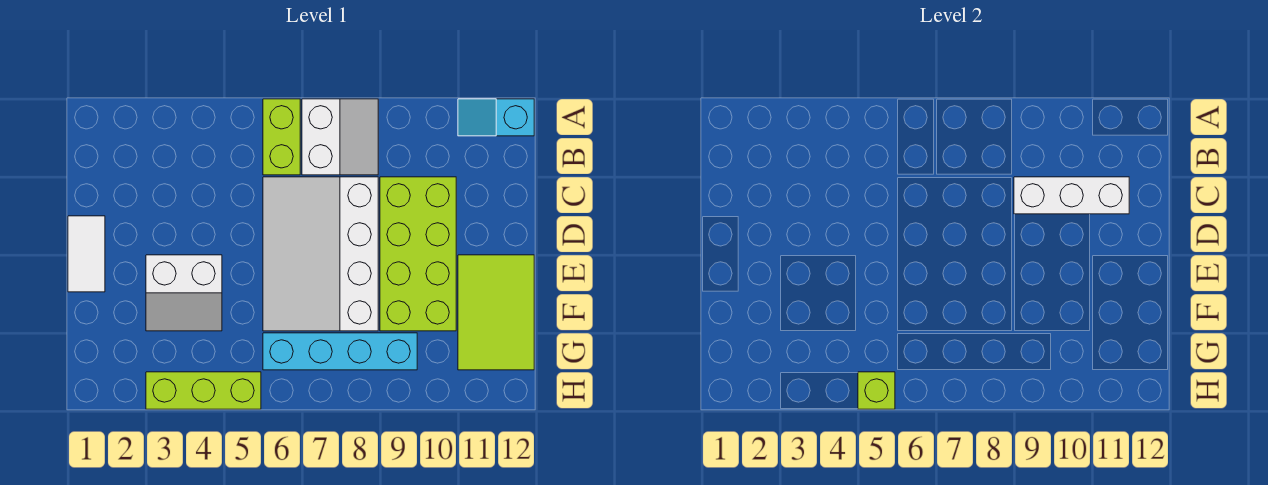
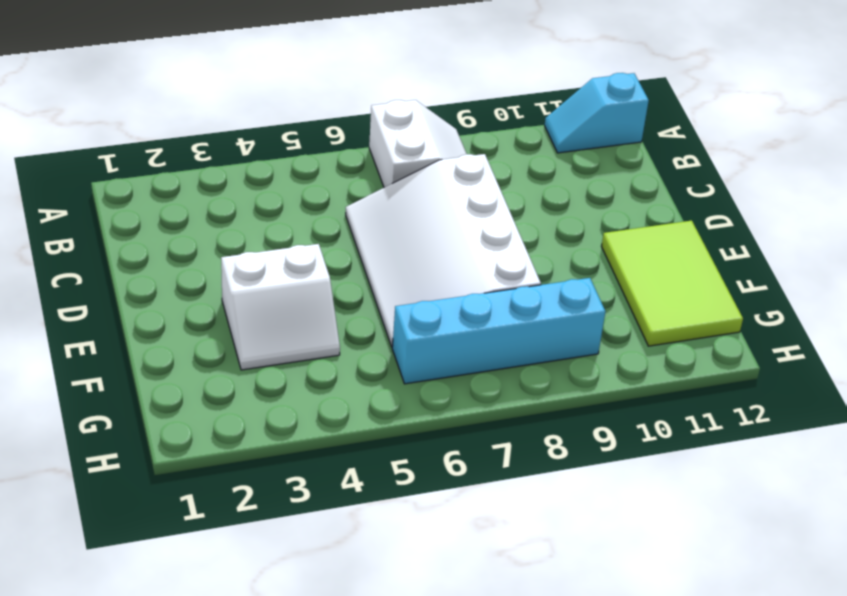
none -> lime brick A6:B6 level 1
none -> lime brick C9:F10 level 1
none -> white tile D1:E1 level 1

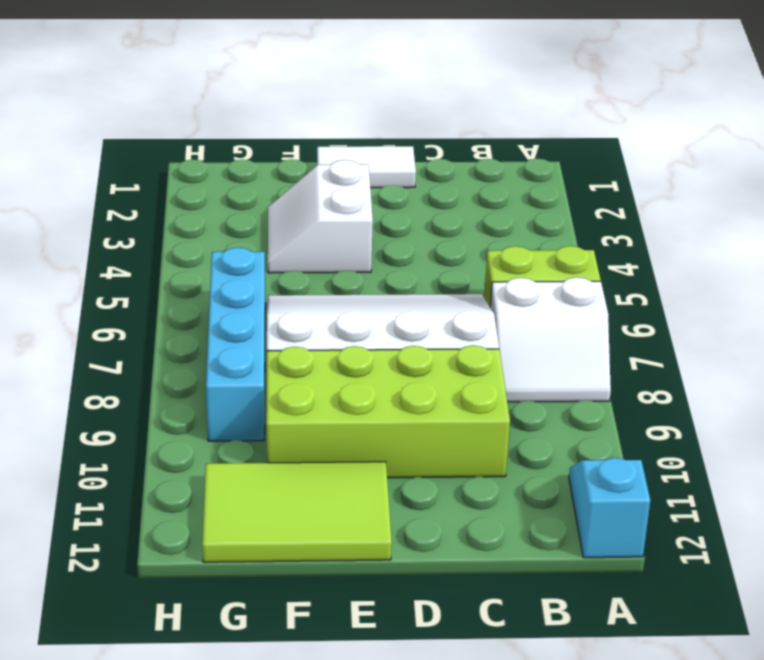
none -> lime brick H3:H5 level 1
none -> white brick C9:C11 level 2
none -> lime brick H5 level 2

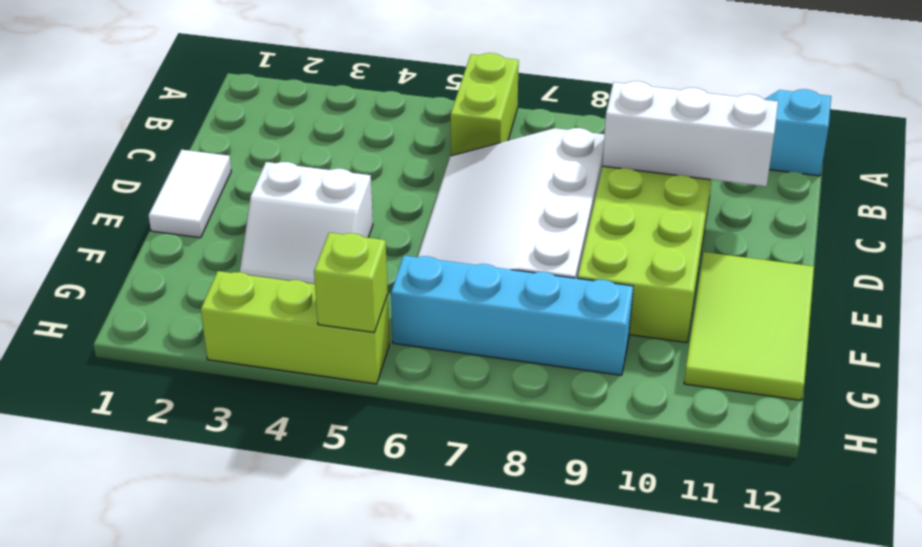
none -> white slope A7:B8 level 1 top 7

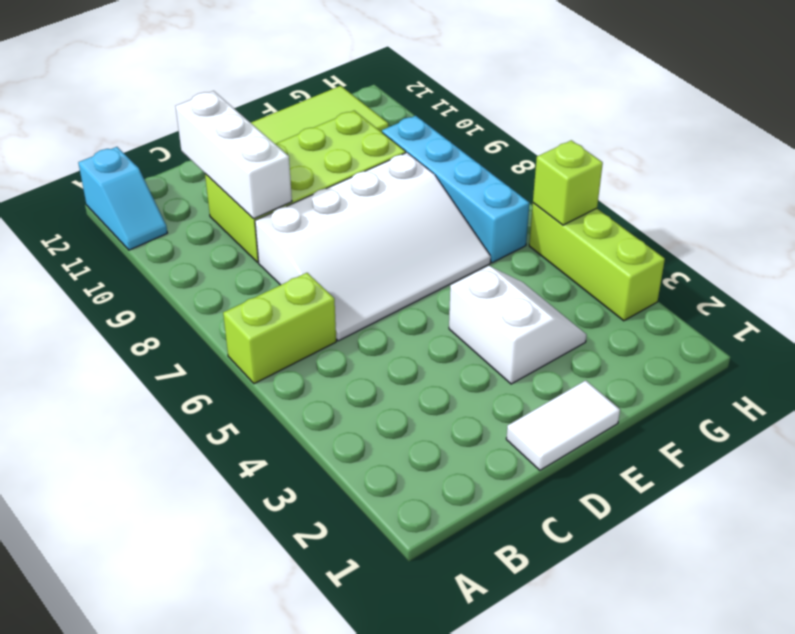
none -> white slope A7:B8 level 1 top 7

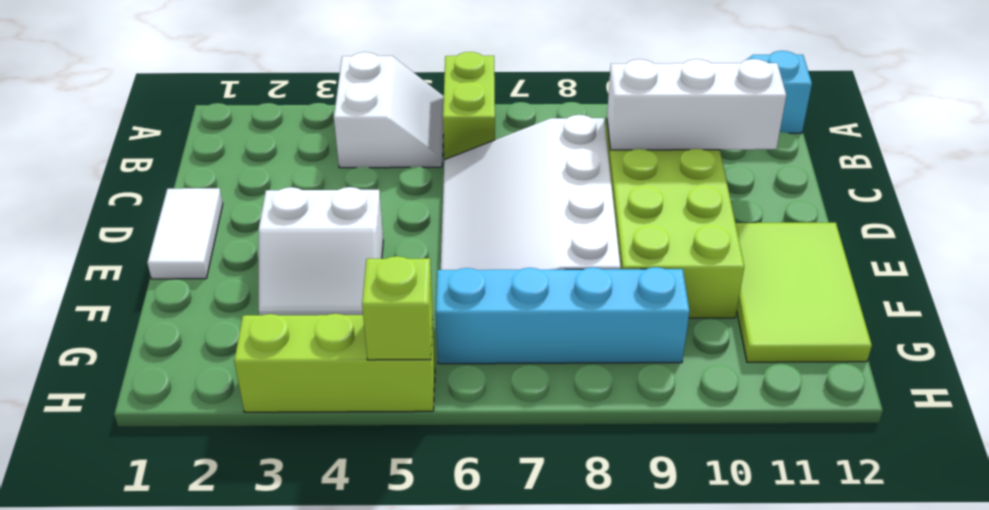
white slope A4:B5 level 1 top 4 -> white slope A7:B8 level 1 top 7

